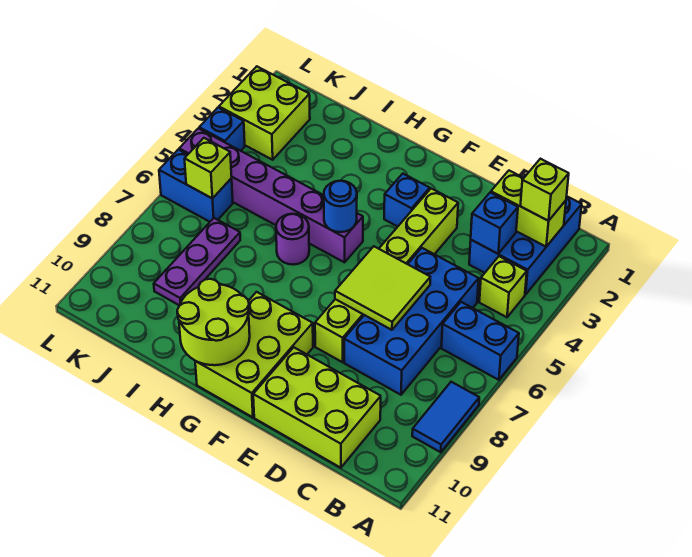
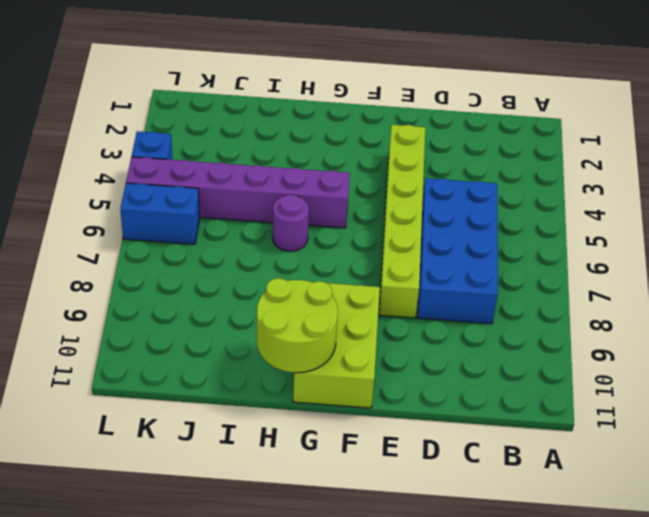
none -> blue brick A6:B6 level 1
none -> blue tile A8:A9 level 1
none -> blue brick B1:C3 level 1

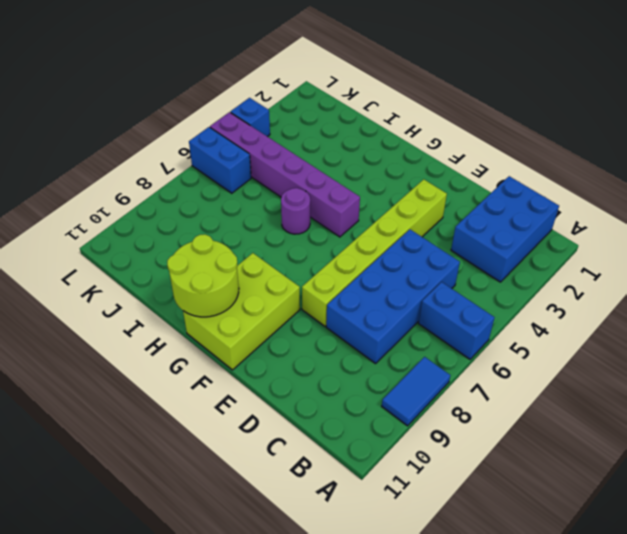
none -> lime brick B4 level 1
none -> lime brick C10:E11 level 1
none -> blue brick F3 level 1

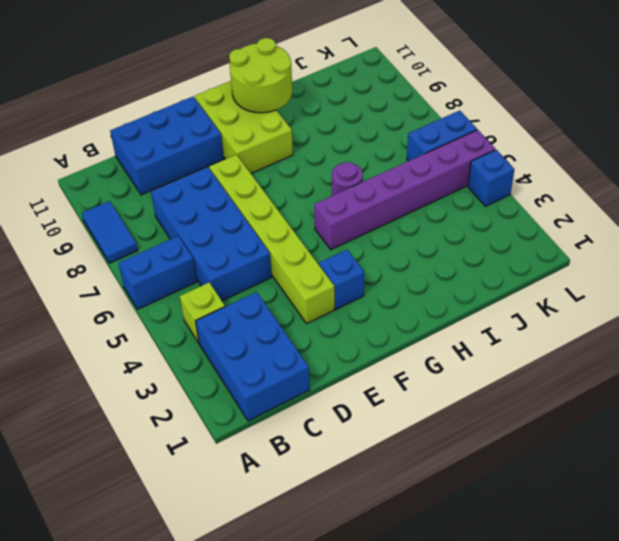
blue brick C10:E11 level 1 -> lime brick C10:E11 level 1
none -> purple plate J7:J9 level 1
none -> lime brick K2:L3 level 1
none -> lime brick B2:C2 level 2

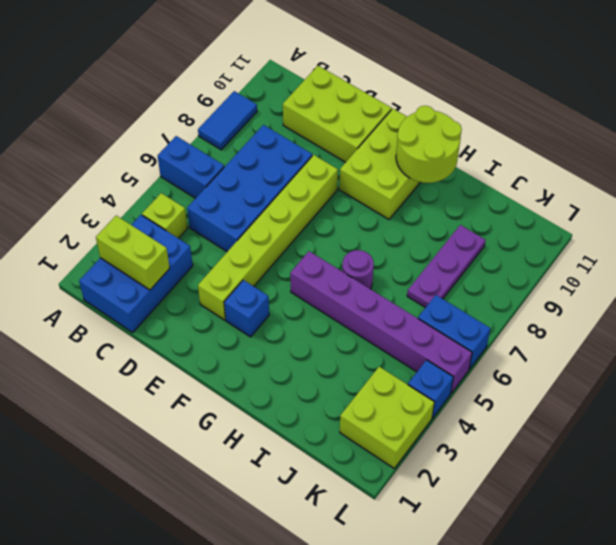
none -> blue brick C3 level 2
none -> lime tile D6:E7 level 2
none -> blue round brick G5 level 2

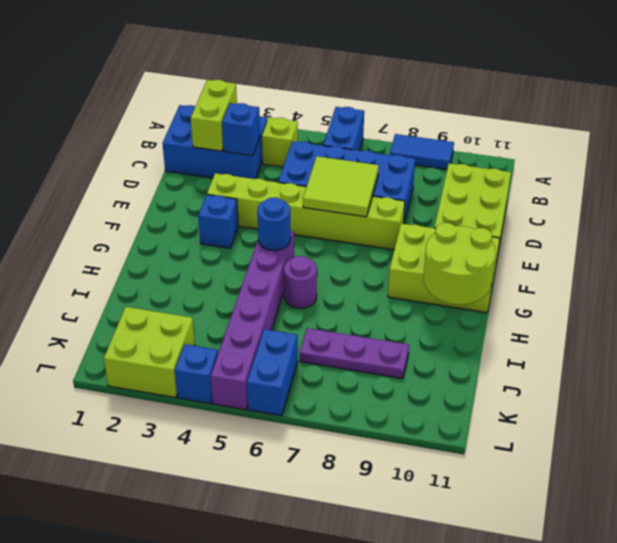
none -> lime brick K6 level 2
none -> lime brick B2 level 3

